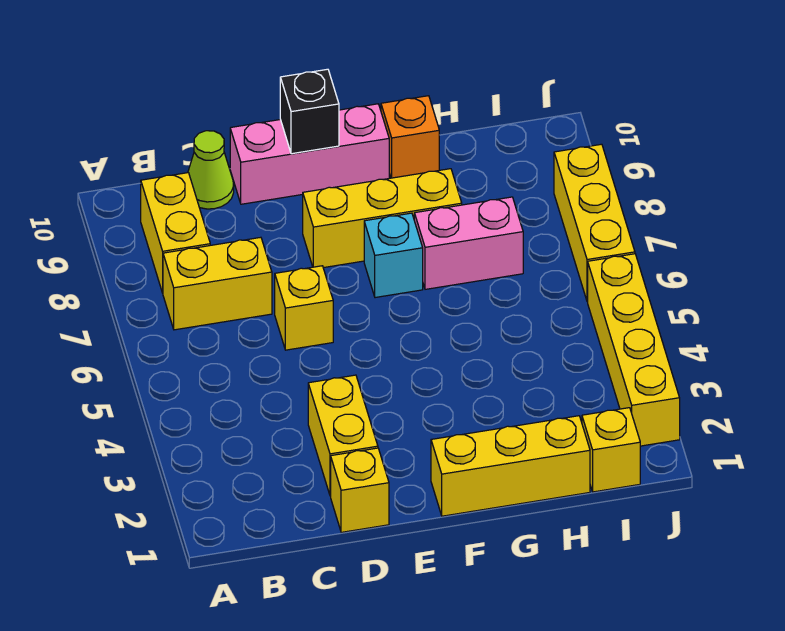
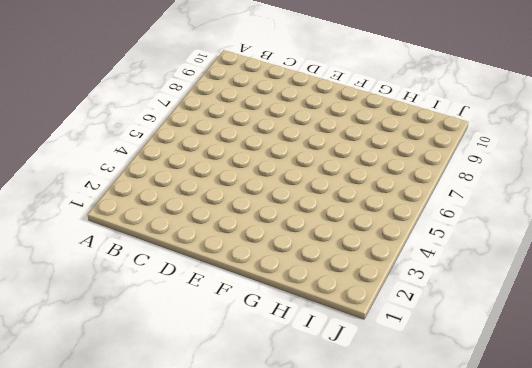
none -> yellow brick B7:C7 level 1
none -> yellow brick B8:B9 level 1
none -> lime cone C10 level 1

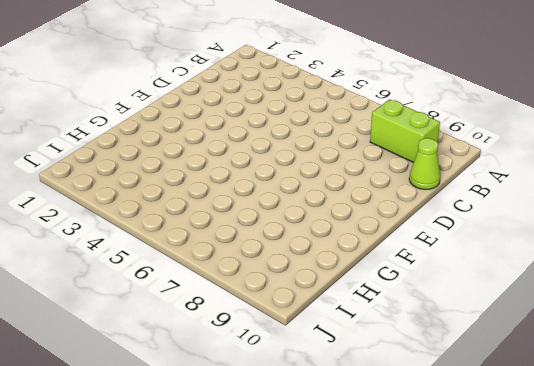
lime brick B8:B9 level 1 -> yellow brick B8:B9 level 1
none -> yellow brick B7:C7 level 1
none -> yellow brick D1 level 1
none -> yellow brick D2:D3 level 1

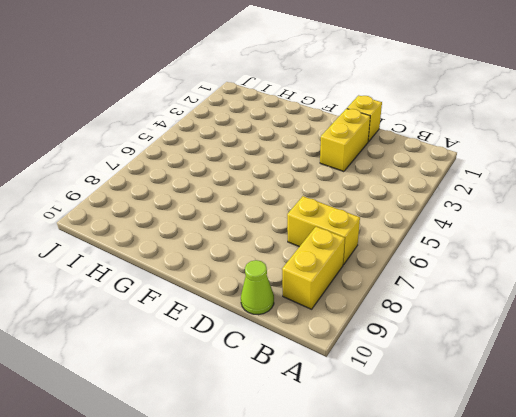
none -> yellow brick D6 level 1
none -> pink brick D10:F10 level 1
none -> yellow brick E8:G8 level 1

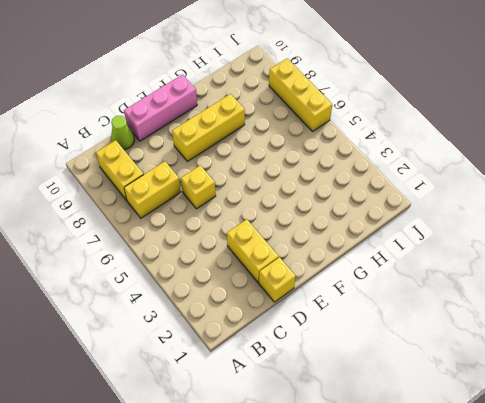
none -> yellow brick F1:H1 level 1
none -> cyan brick F7 level 1
none -> pink brick G7:H7 level 1

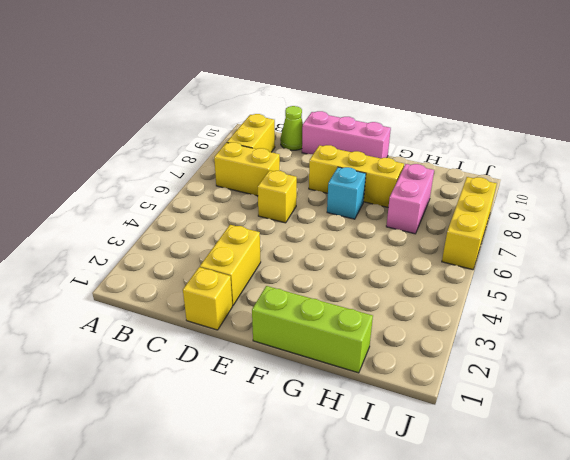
lime brick F1:H1 level 1 -> yellow brick F1:H1 level 1
pink brick H7:H8 level 1 -> pink brick G7:H7 level 1
none -> orange brick G10 level 1
none -> yellow brick I1 level 1
none -> yellow brick J2:J5 level 1

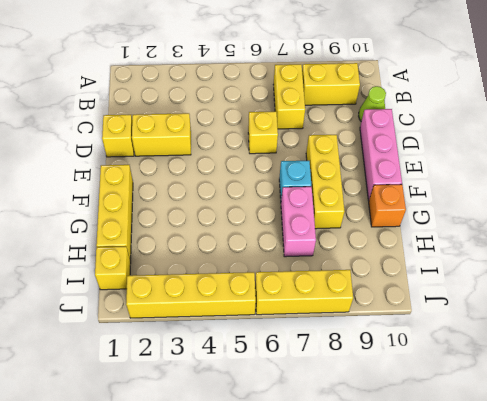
none -> black brick E10 level 2

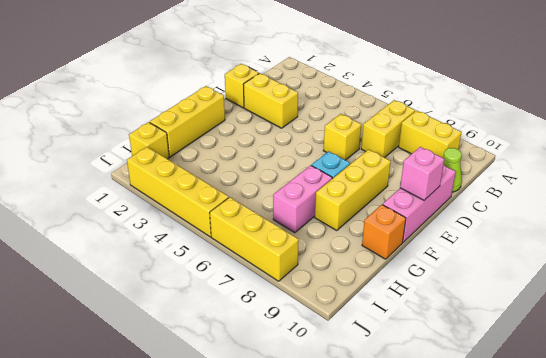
pink brick E10 level 2 -> black brick E10 level 2

